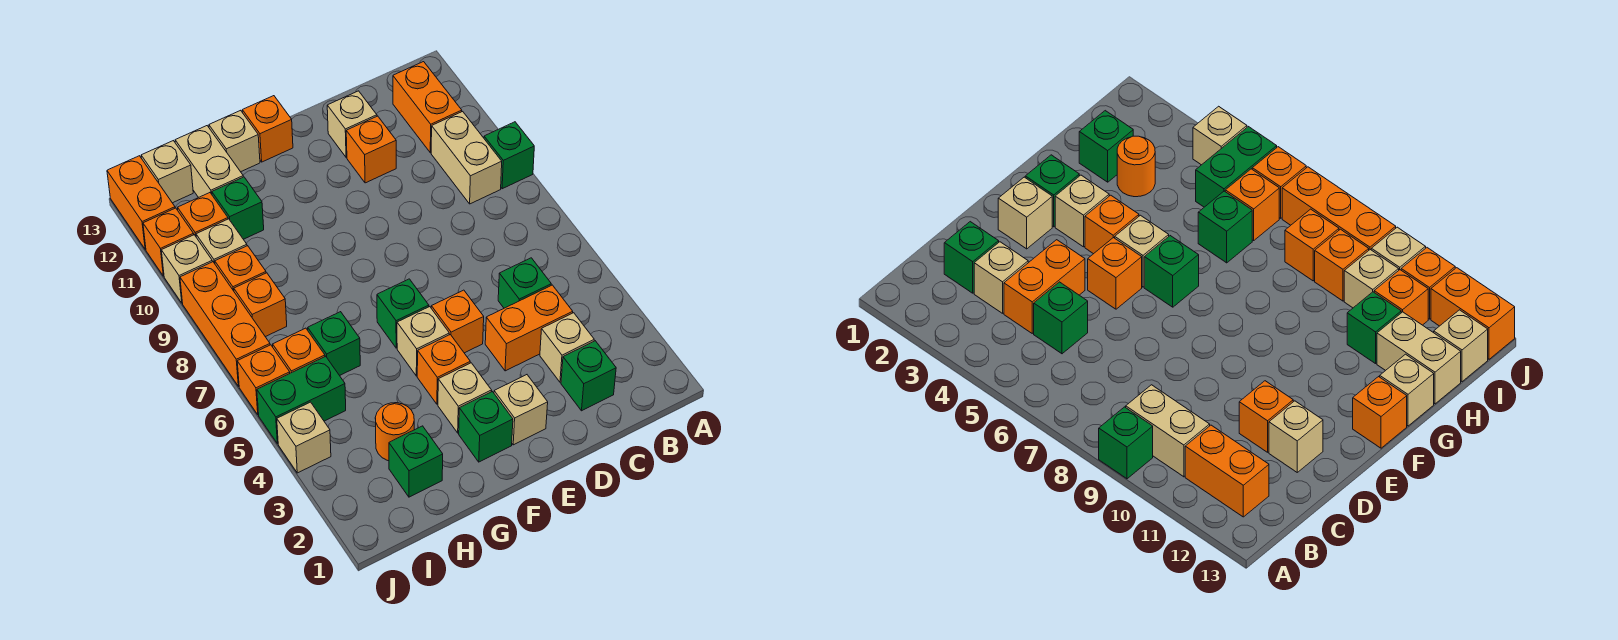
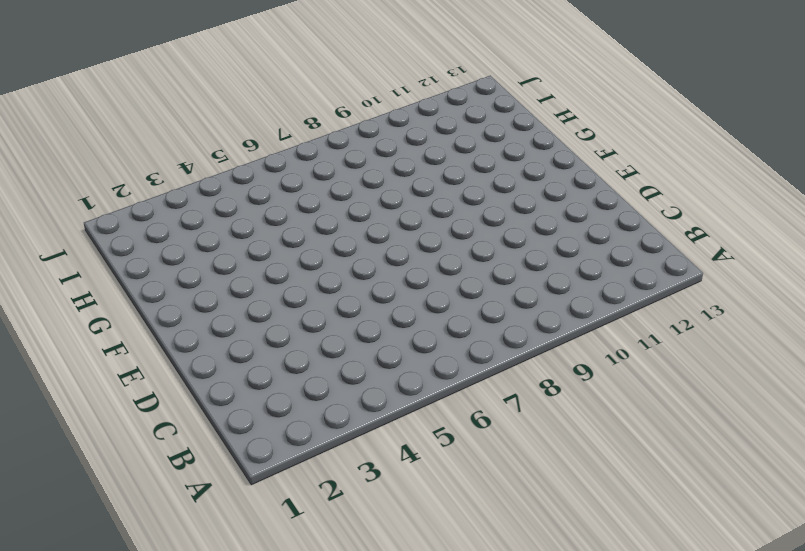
none -> green brick A9 level 1
none -> tan brick B9:B10 level 1
none -> orange brick B11:B12 level 1
none -> green brick C2 level 1

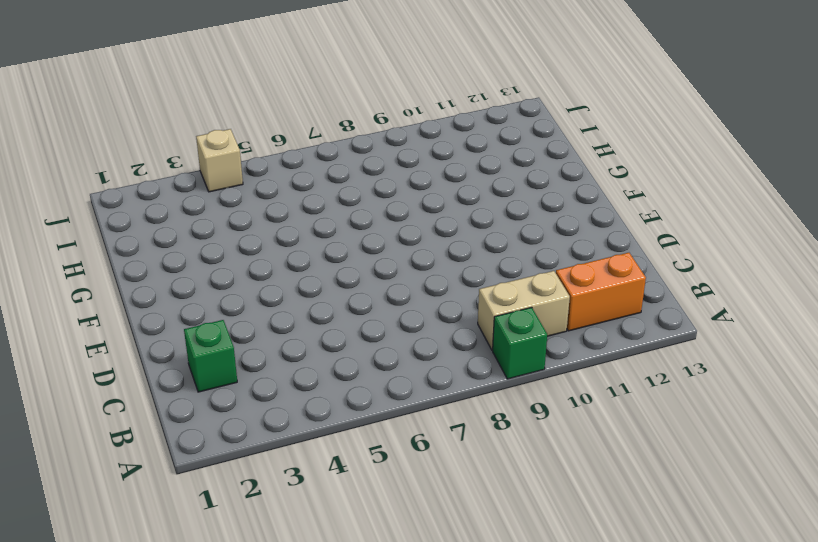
none -> tan brick C3 level 1
none -> orange brick C4:D4 level 1
none -> green brick C5 level 1
none -> orange brick D11 level 1

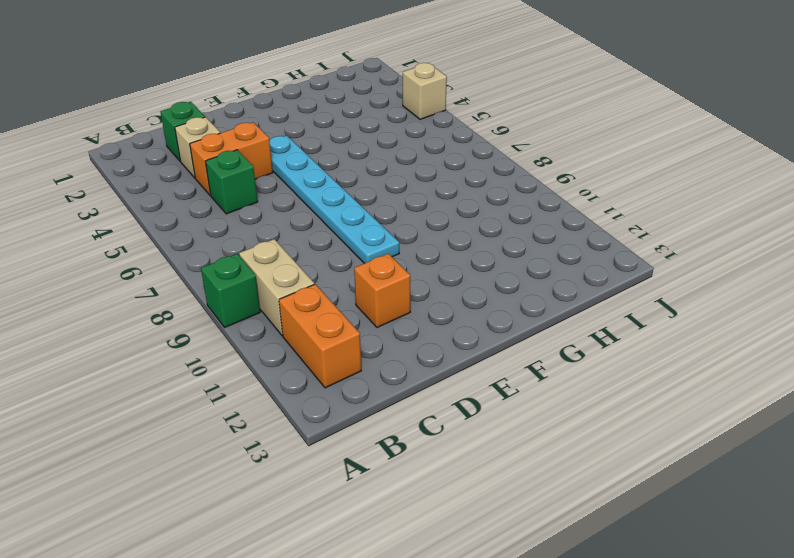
cyan plate E4:E9 level 1 -> orange brick E5 level 1
none -> tan brick D12 level 1
none -> tan brick E2 level 1
none -> green brick F2 level 1
none -> tan brick F3 level 1

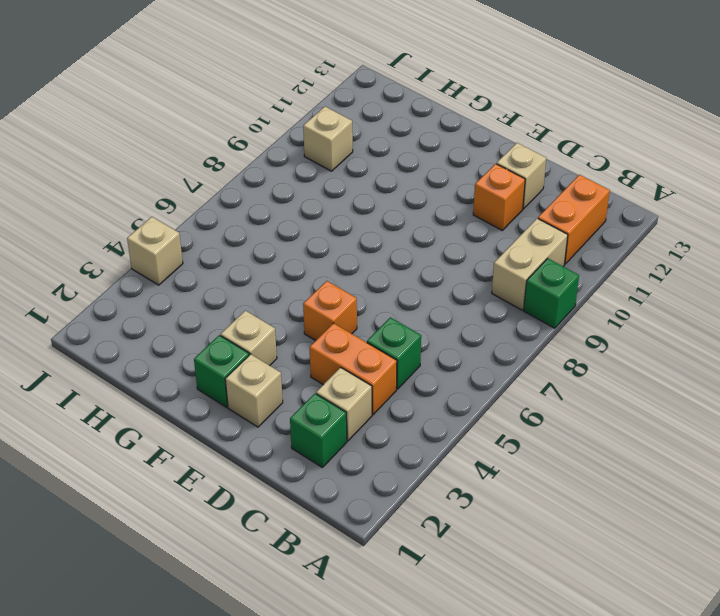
none -> orange brick F4 level 1
none -> tan brick F5 level 1
none -> green brick F6 level 1
none -> orange brick F13 level 1

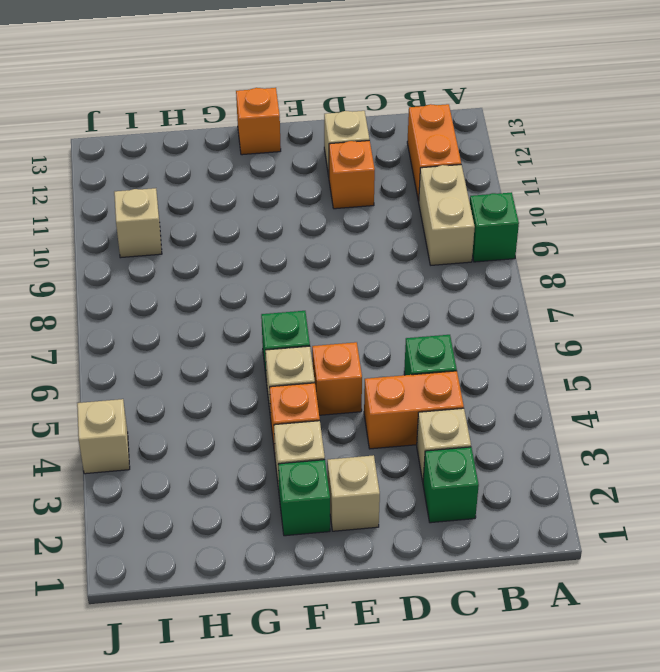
none -> tan brick G13 level 1
none -> green brick H2 level 1
none -> orange round brick H3 level 1
none -> green brick H6 level 1

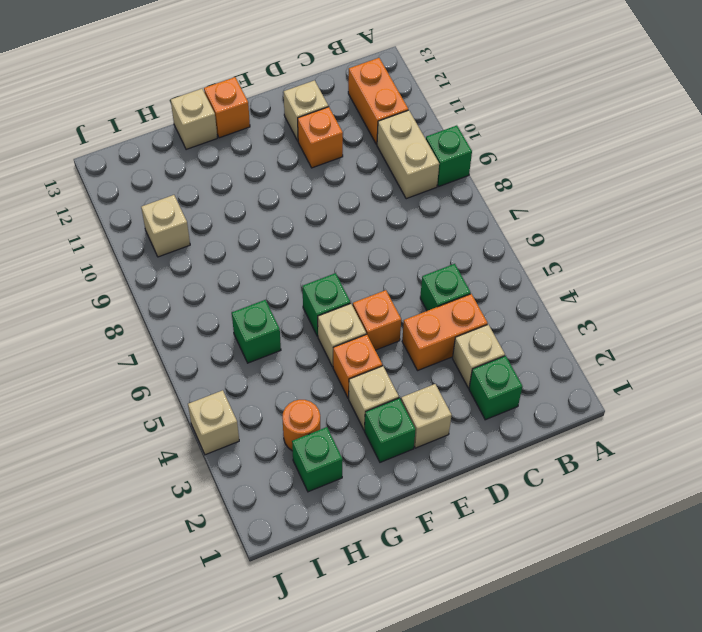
none -> green brick H11 level 1
none -> tan brick H12:H13 level 1
none -> green brick I5:J5 level 1
none -> orange brick I6 level 1

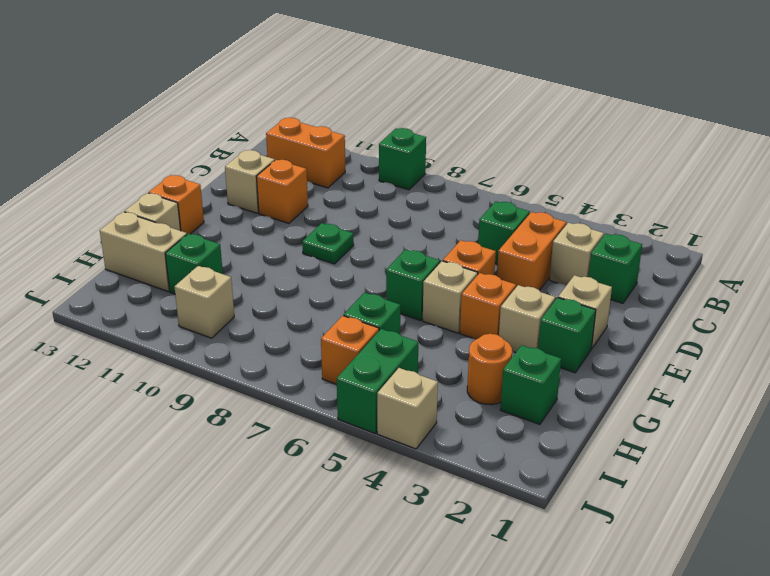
green plate E9 level 1 -> none
none -> tan brick B9:B10 level 1
none -> orange brick I8 level 1
none -> orange brick I9 level 1
none -> orange brick I11 level 1

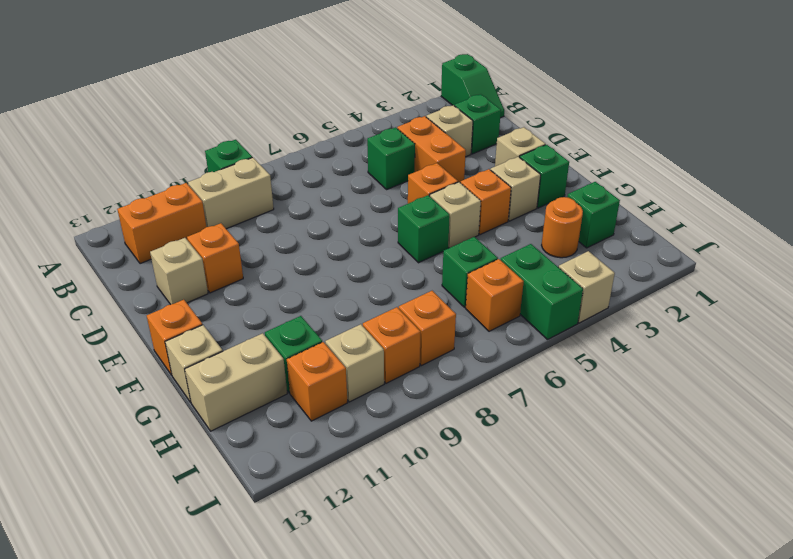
green slope A1:B1 level 1 top A -> none
none -> tan brick I13 level 1
none -> orange brick J6 level 1
none -> orange brick J7:J9 level 1
none -> tan brick J10 level 1

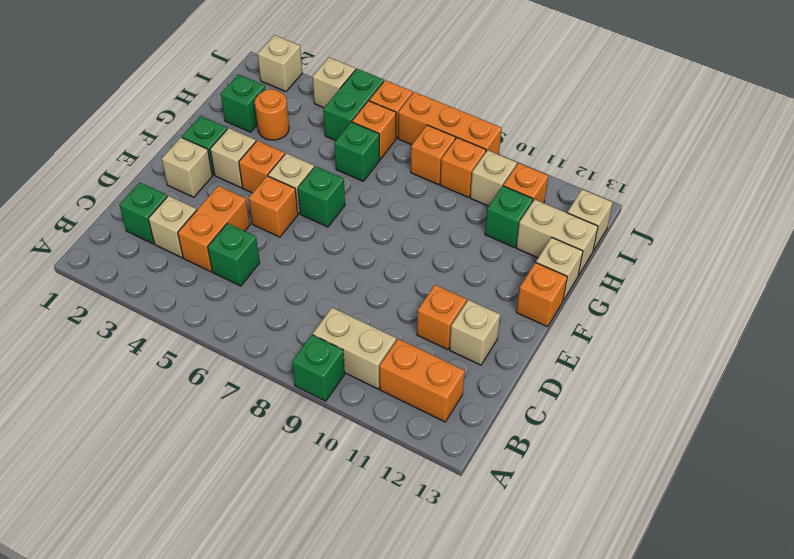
tan brick J2 level 1 -> tan brick J10 level 1
none -> orange brick J11 level 1
none -> orange brick J12:J13 level 1

